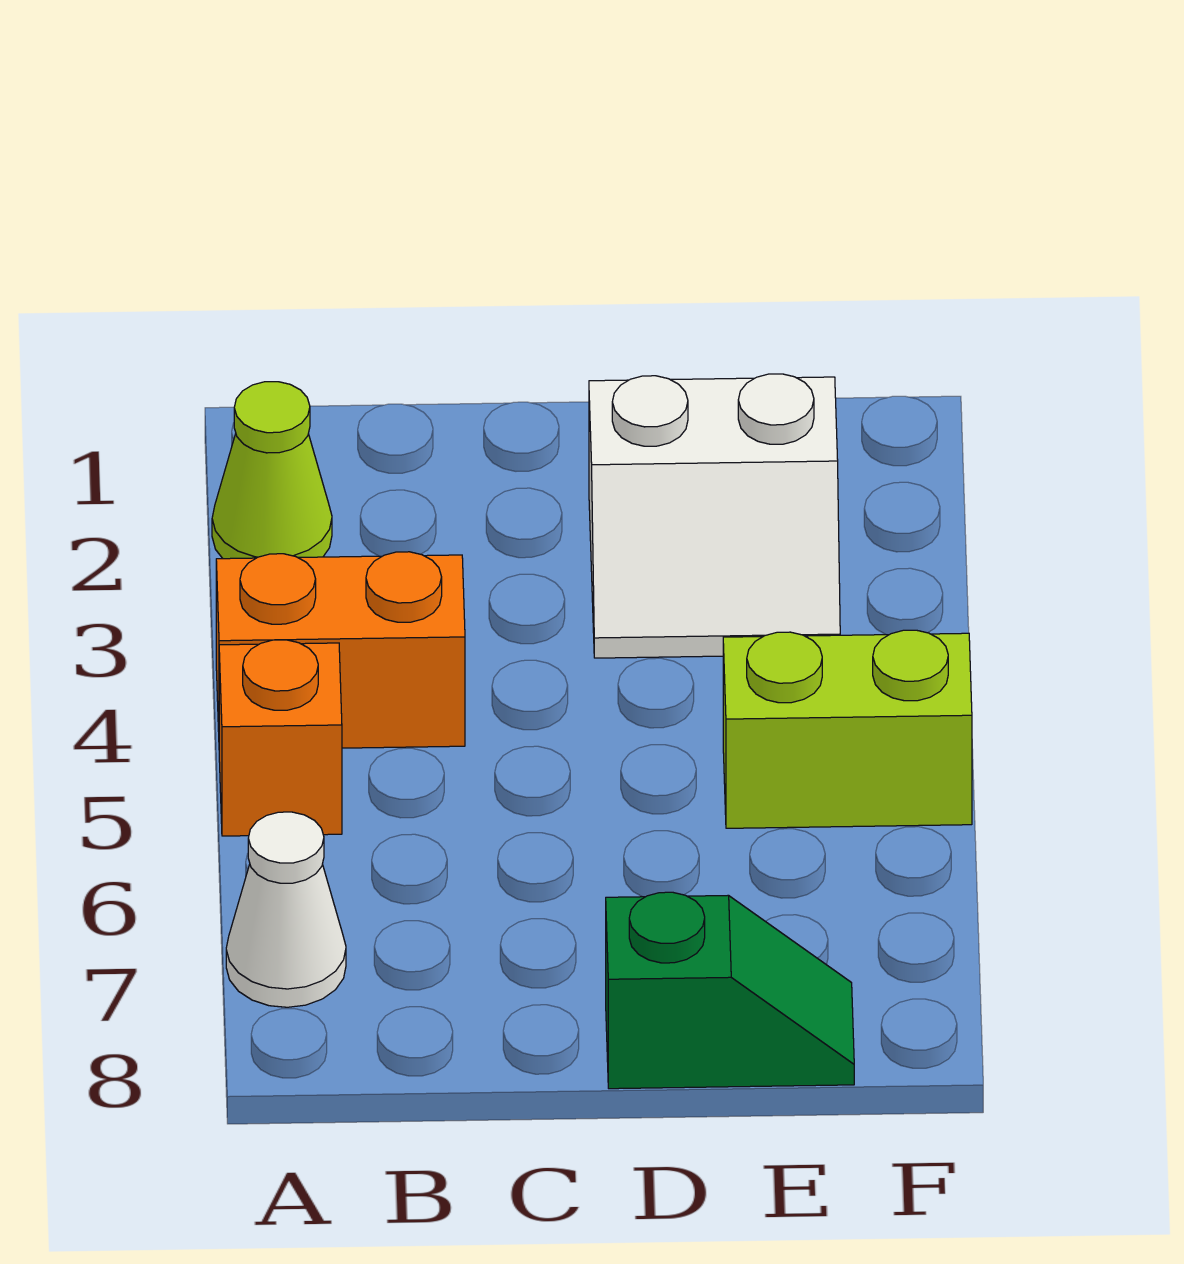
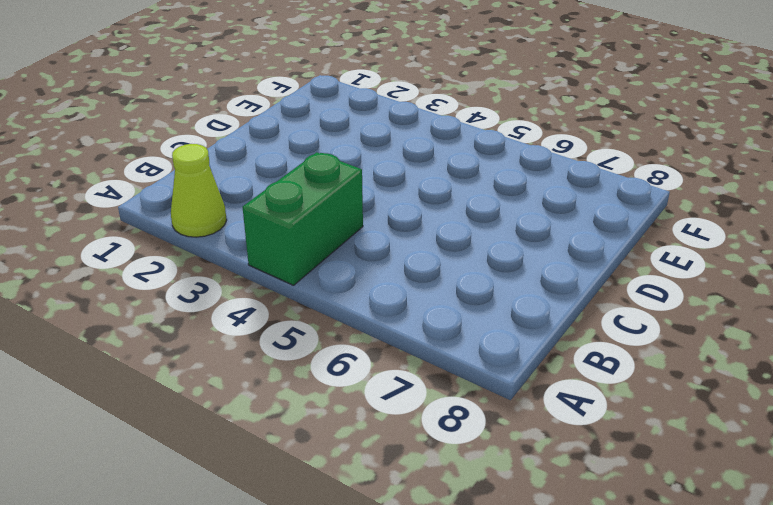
green brick A4:B4 level 1 -> orange brick A4:B4 level 1
none -> orange brick A5 level 1
none -> white cone A7 level 1

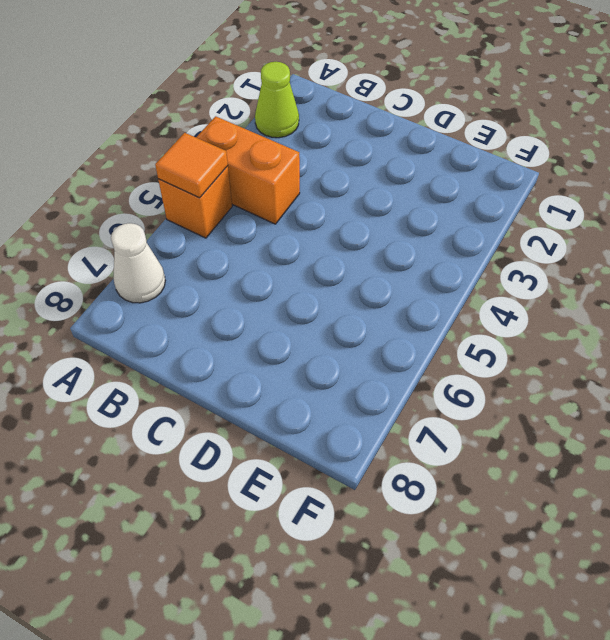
orange tile A5 level 2 -> none
none -> white slope D2:E3 level 1 top 2
none -> green slope D8:E8 level 1 top D

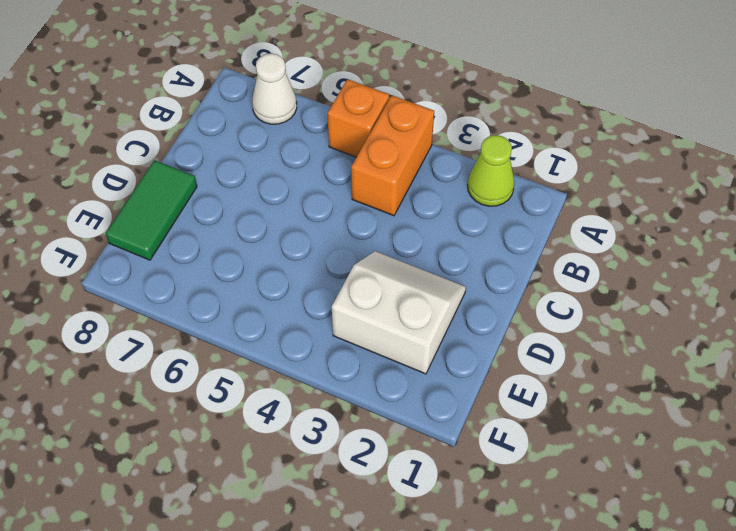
white slope D2:E3 level 1 top E -> white slope D2:E3 level 1 top 2
green tile D8:E8 level 1 -> green slope D8:E8 level 1 top D
none -> lime brick E5:F5 level 1

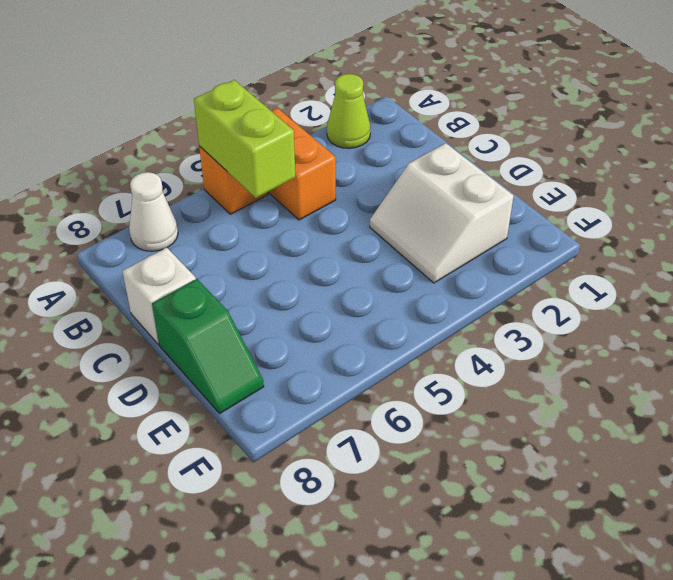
lime brick A5:B5 level 2 -> lime brick E5:F5 level 1
white brick C8 level 1 -> none

